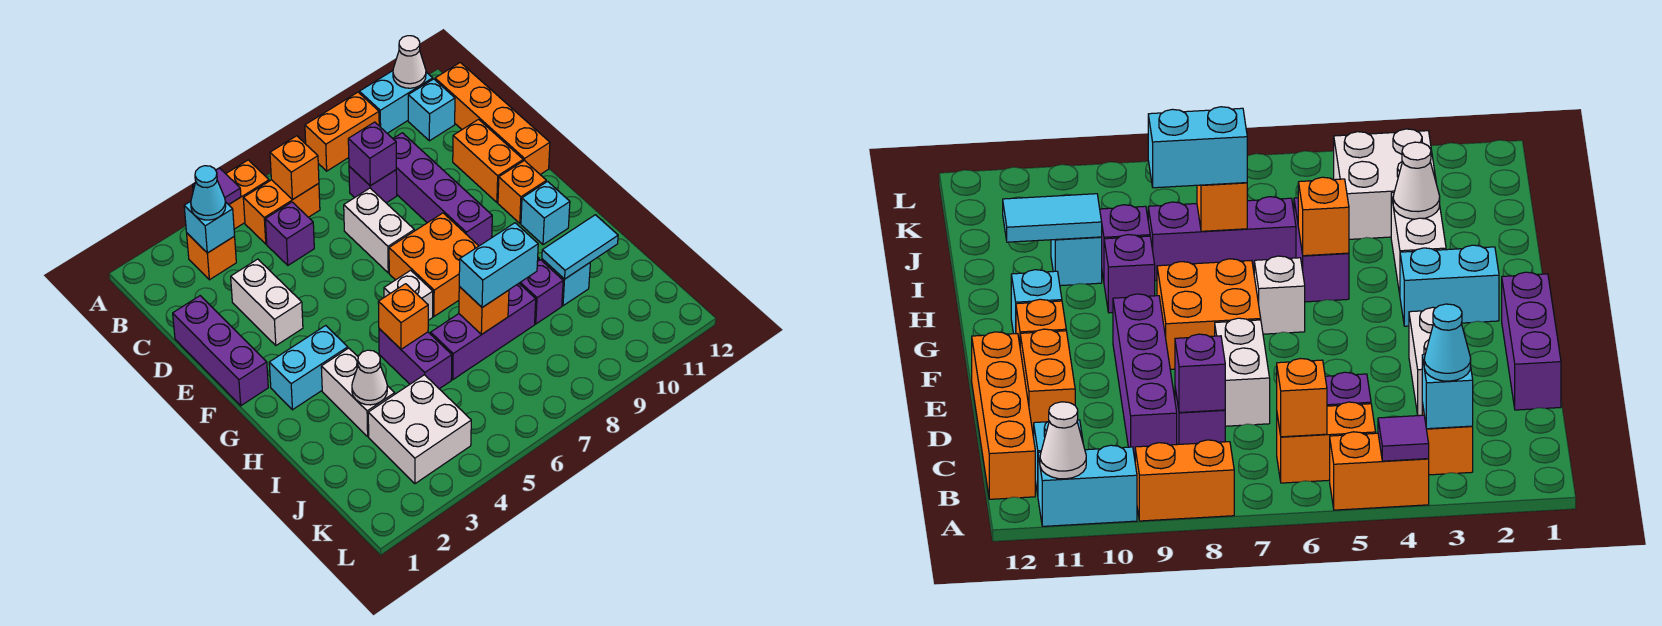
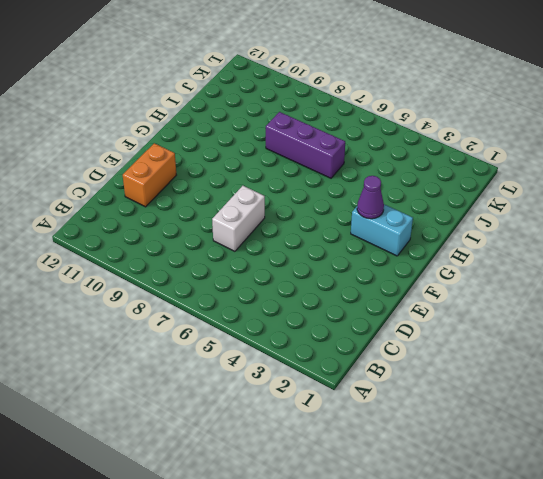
purple cone G3 level 2 -> none
none -> orange brick A4:A5 level 1
none -> orange brick A8:A9 level 1
none -> cyan brick A10:A11 level 1
none -> orange brick B3 level 1

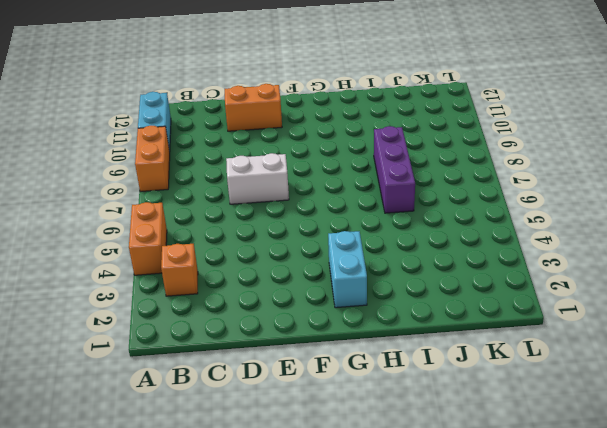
none -> orange brick B5:B6 level 1
none -> cyan brick B11 level 1
none -> orange brick B12:E12 level 1
none -> purple brick C5 level 1

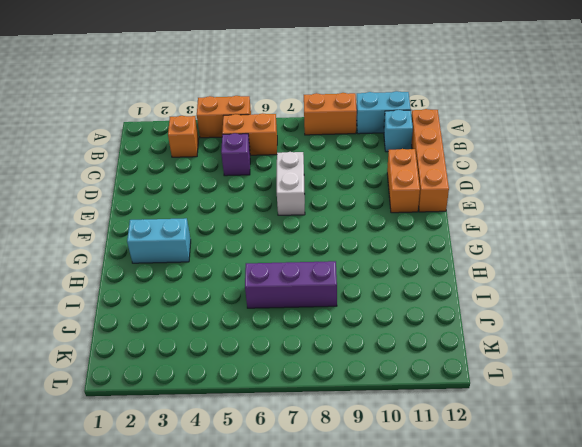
none -> purple brick C8 level 1
none -> purple brick C9:F9 level 1
none -> purple brick D1:F1 level 1
none -> white brick D3:E3 level 1

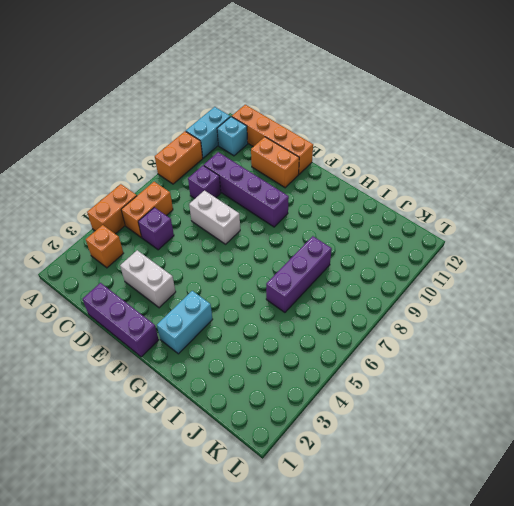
none -> orange brick F7:G8 level 1
none -> orange brick F11 level 1
none -> white brick G6 level 1
none -> cyan brick G11 level 1

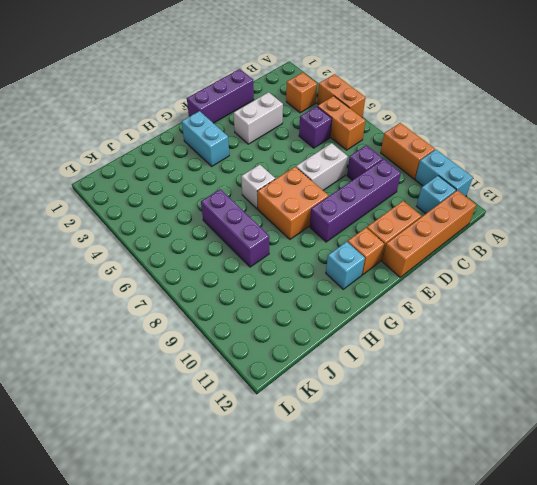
none -> white brick H3:I3 level 1
none -> purple brick H5:I5 level 1
none -> purple brick H9 level 1
none -> purple brick I9 level 1

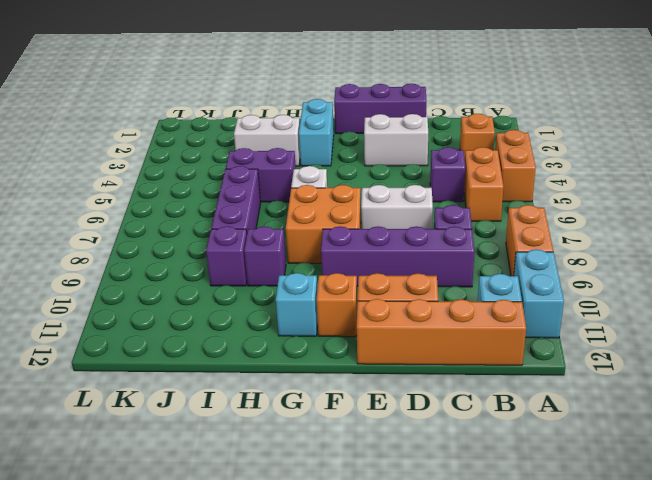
none -> cyan brick I10 level 1
none -> white brick J3:K4 level 1
none -> purple tile A4 level 2
none -> white cone A11 level 2

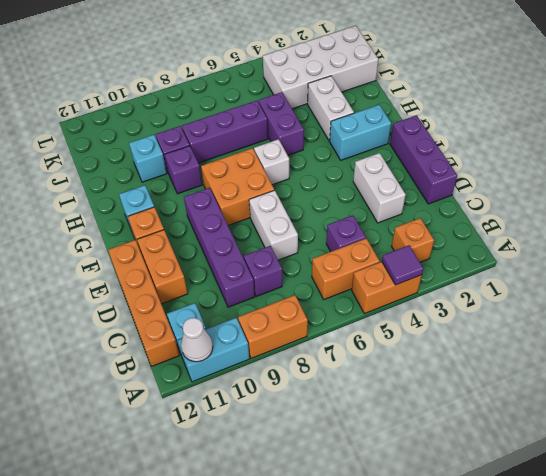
white brick J1:K4 level 1 -> white brick J3:K4 level 1
none -> cyan brick B3 level 2
none -> orange brick B6 level 2
none -> purple brick C8 level 2
none -> orange brick H5 level 2

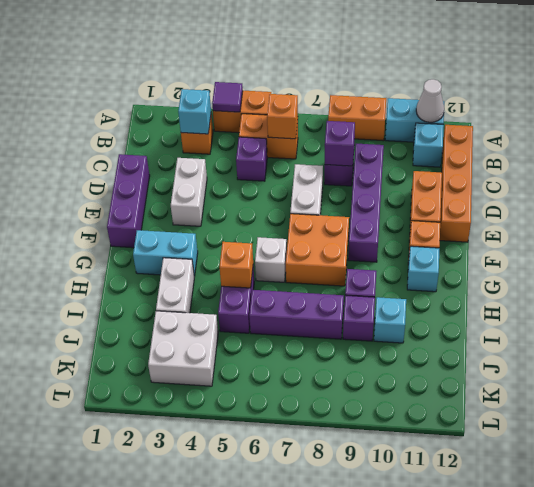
none -> white cone I3 level 2
none -> orange brick I7 level 2
none -> cyan tile I10:I11 level 2
none -> cyan cone B3 level 3

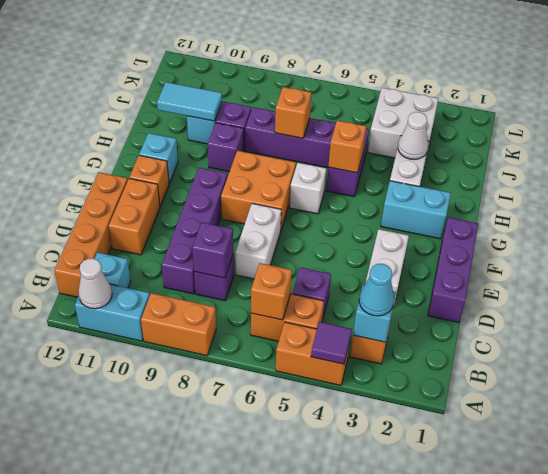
none -> cyan brick I7:I8 level 3

